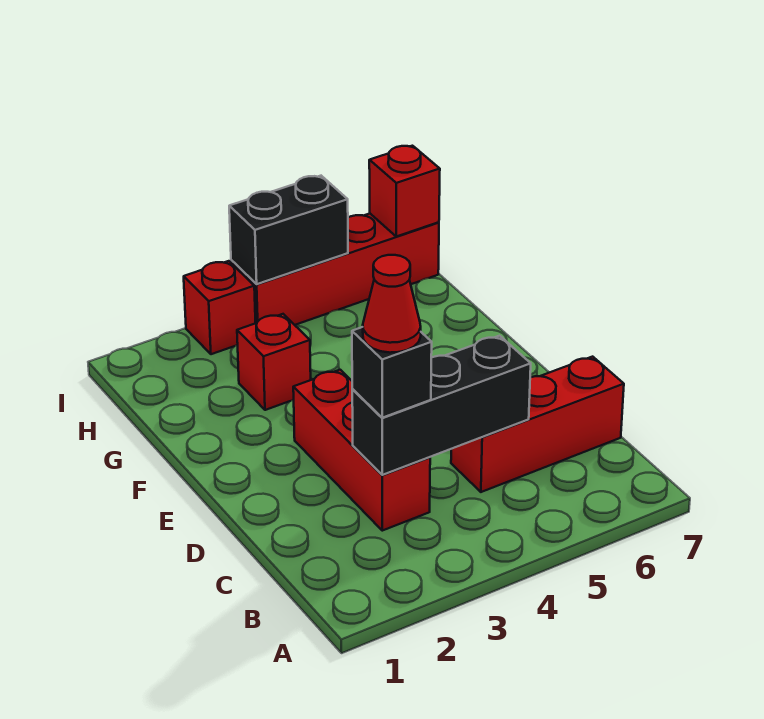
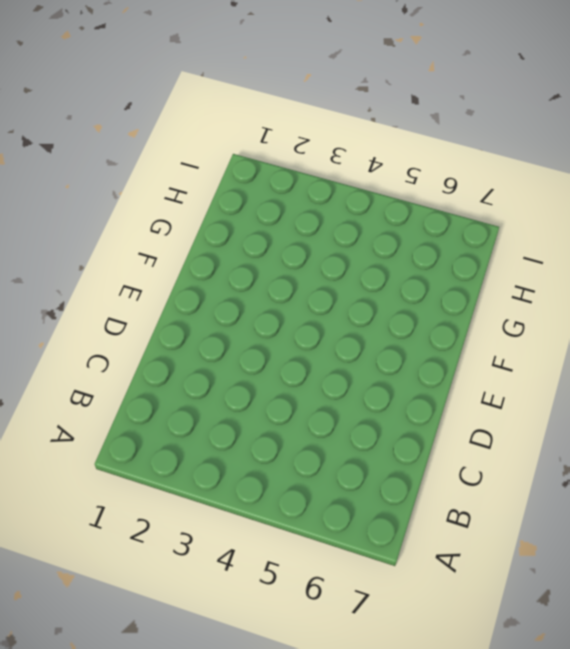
none -> red brick C3:E3 level 1
none -> red brick C5:C7 level 1

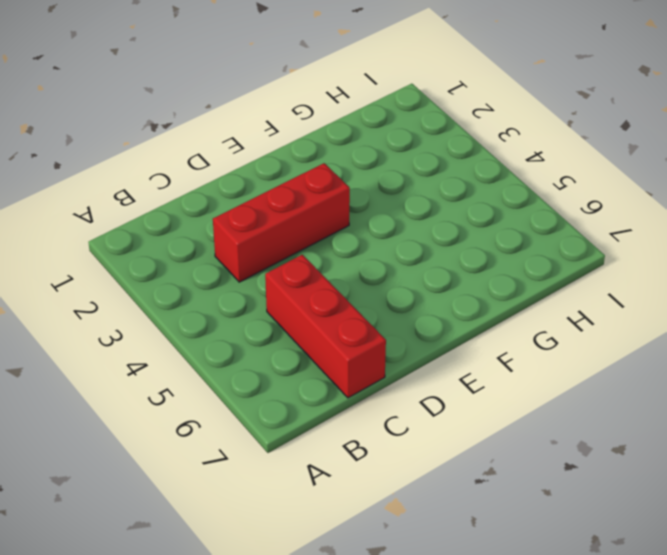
none -> red brick G3 level 1
none -> red brick I3 level 1

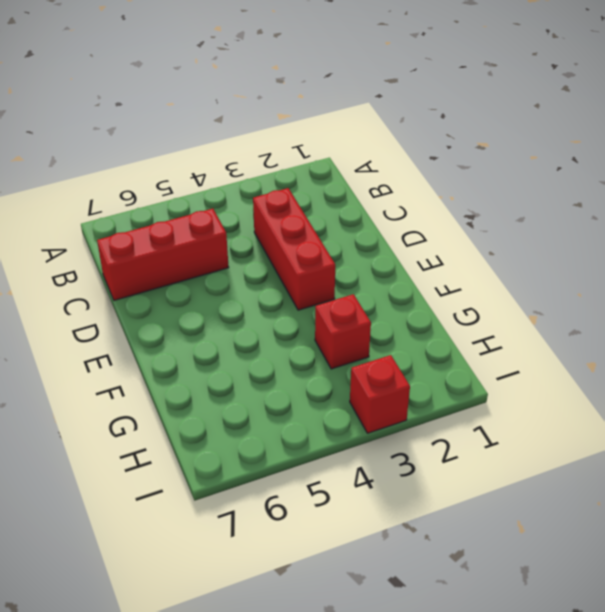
none -> red brick I4:I7 level 1
none -> black brick C3:C5 level 2

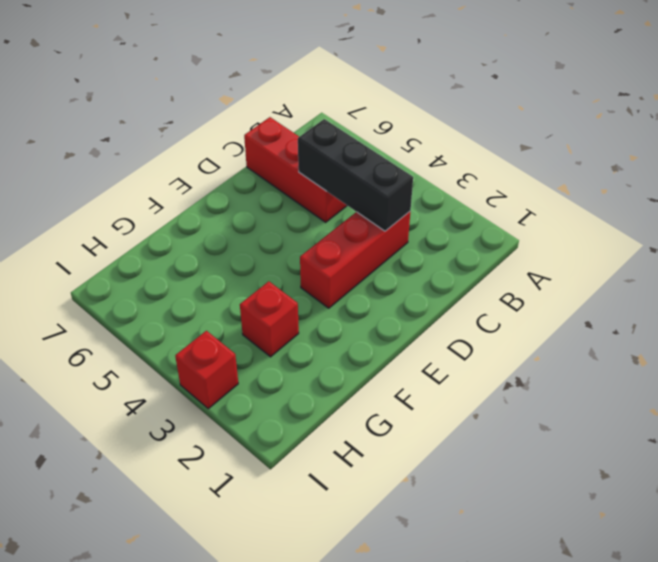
none -> red brick I4:I7 level 1
none -> black brick I4:I5 level 2

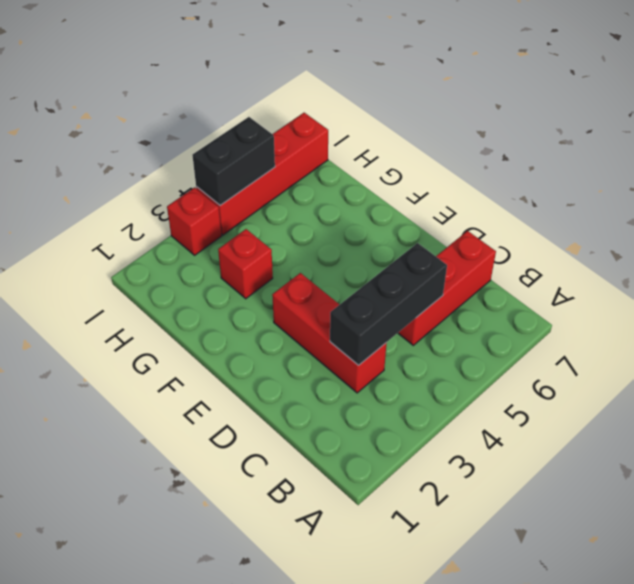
none -> red brick I7 level 2
none -> black brick C3 level 3

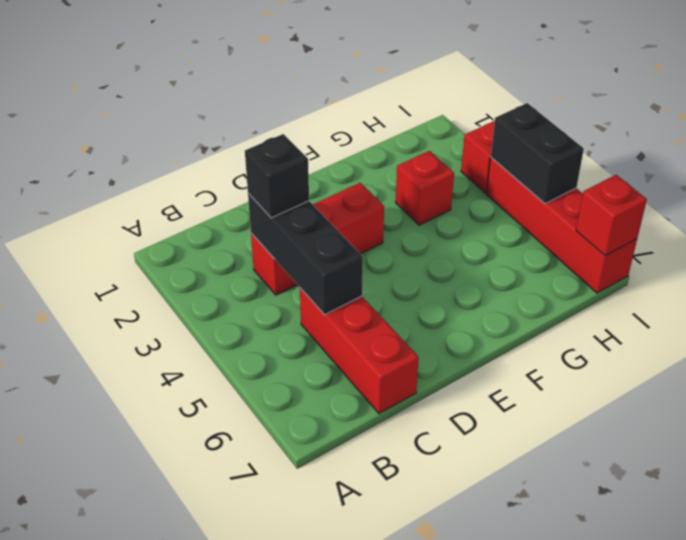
none -> red cone C3 level 4

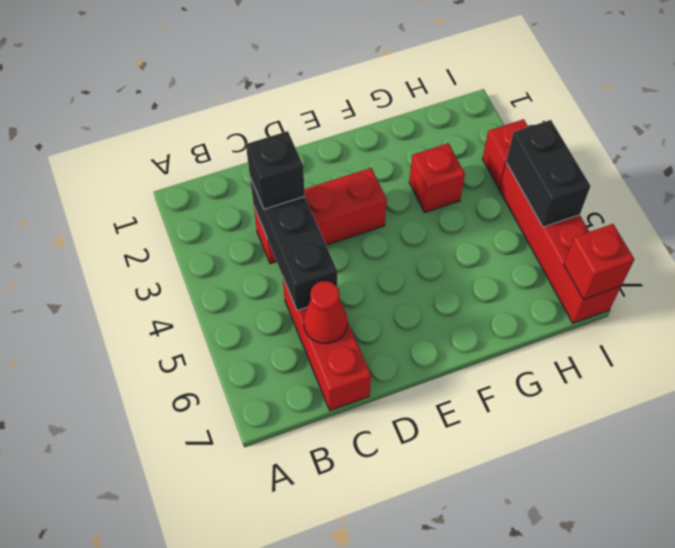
red cone C6 level 2 -> red cone C3 level 4

